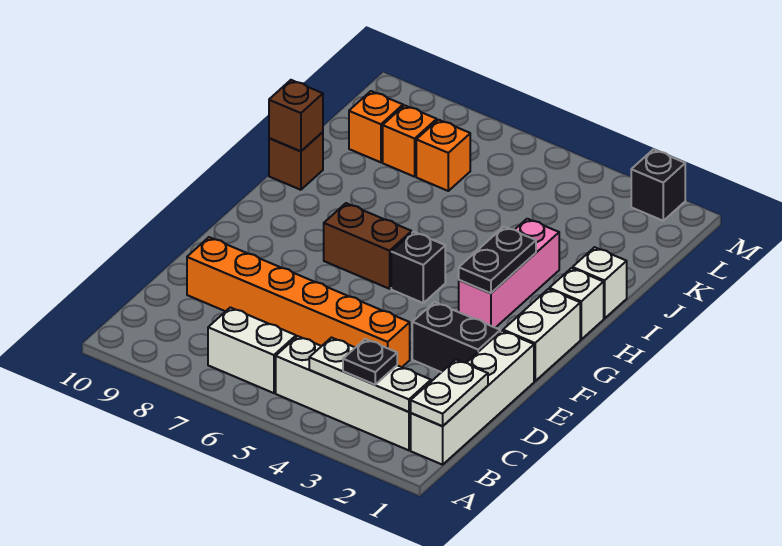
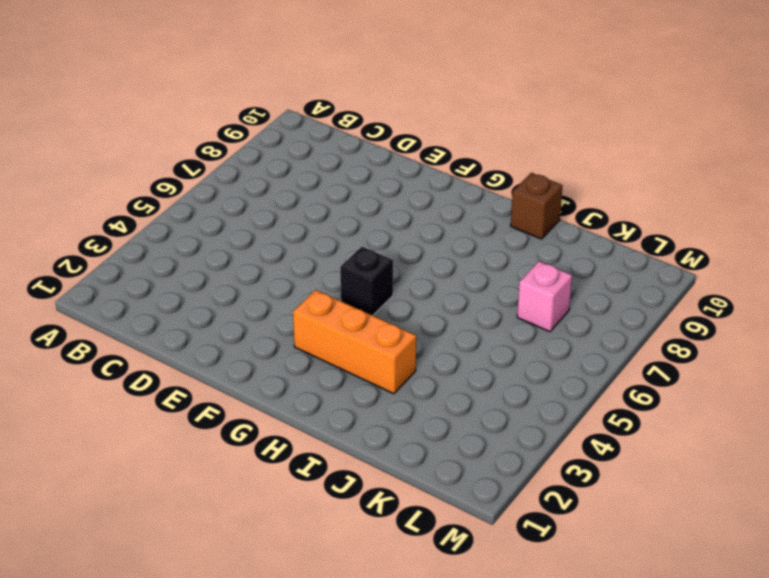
orange brick G3:I3 level 1 -> pink brick G3:I3 level 1
pink brick K7 level 1 -> orange brick K7 level 1
none -> white brick B1:E1 level 1
none -> white brick B2:B5 level 1
none -> white brick B6:B7 level 1

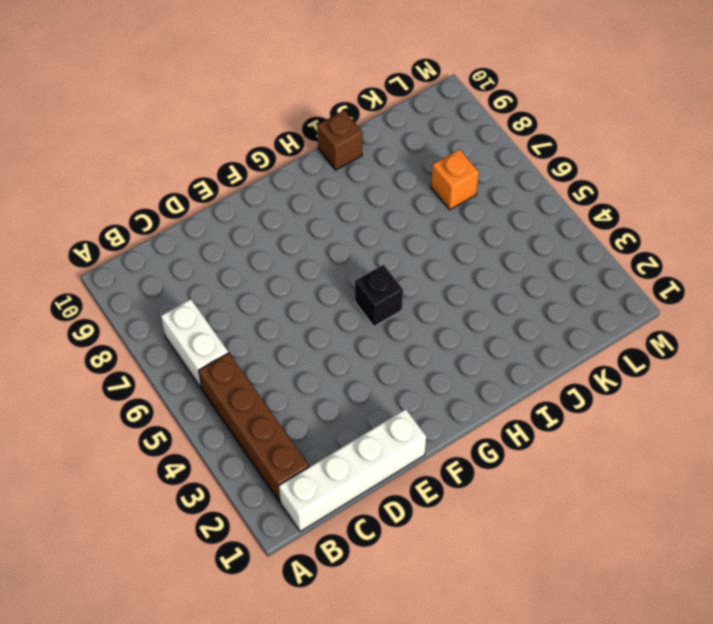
brown brick B2:B5 level 1 -> white brick B2:B5 level 1
none -> orange brick D4:D9 level 1
none -> black brick E2:E3 level 1
none -> white brick F1:G1 level 1

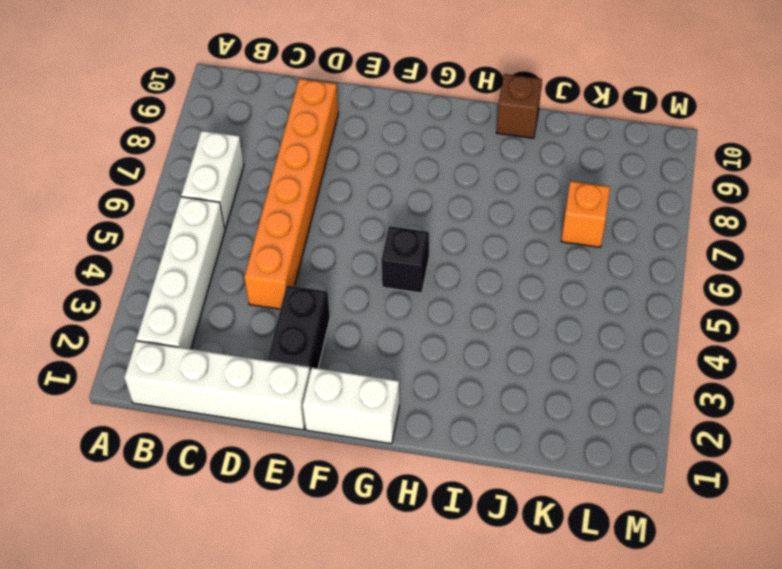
none -> pink brick G3:I3 level 1
none -> brown brick G6:G7 level 1
none -> white brick H1 level 1

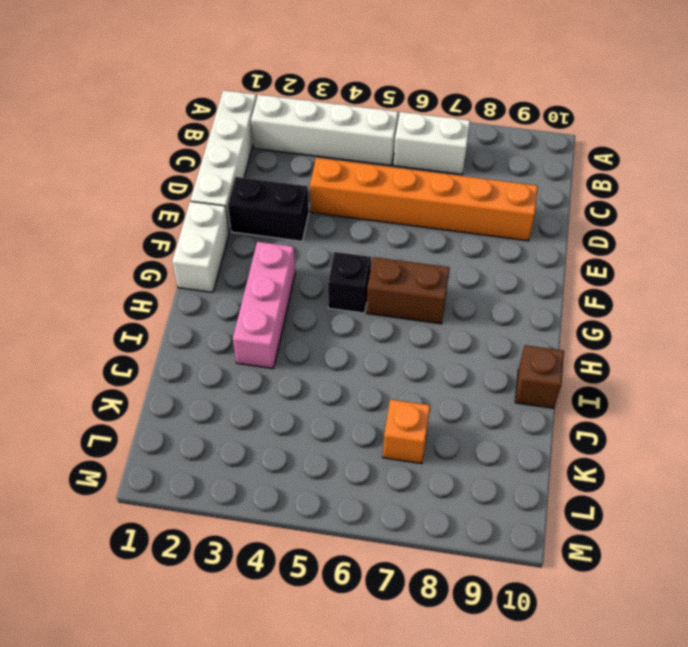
none -> white brick H1 level 1
none -> white brick I1 level 1
none -> orange brick K8 level 1

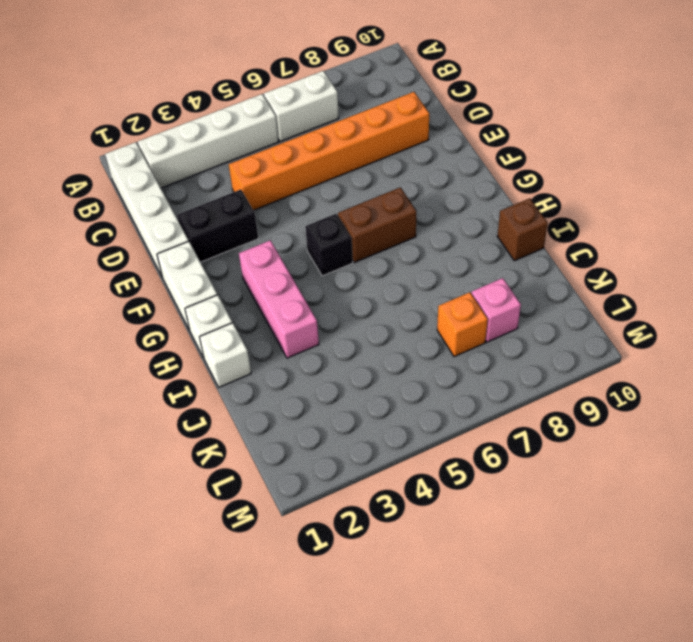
pink brick K8 level 1 -> orange brick K8 level 1
none -> orange brick K9 level 1
none -> black brick M2 level 1
none -> white plate B1:C1 level 2

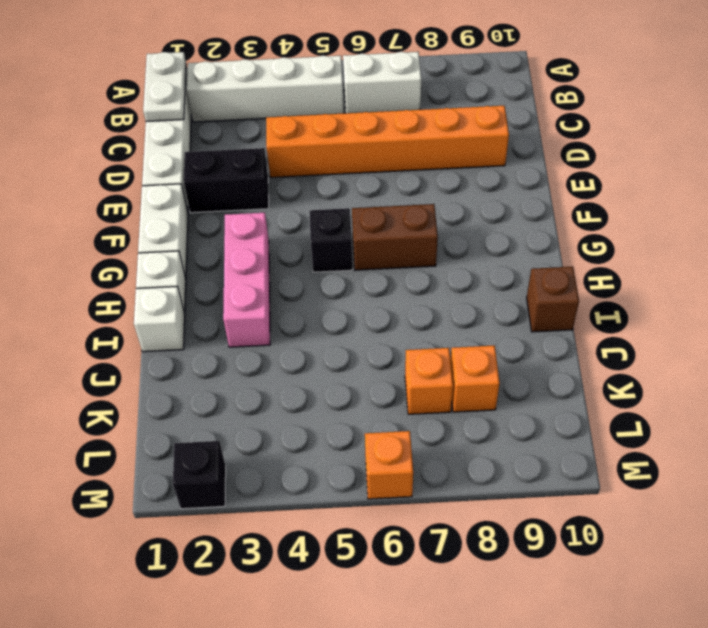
orange brick M6 level 1 -> orange brick K9 level 1
none -> white plate B2:B4 level 2
none -> black plate G3:H3 level 2
none -> brown brick I10 level 2

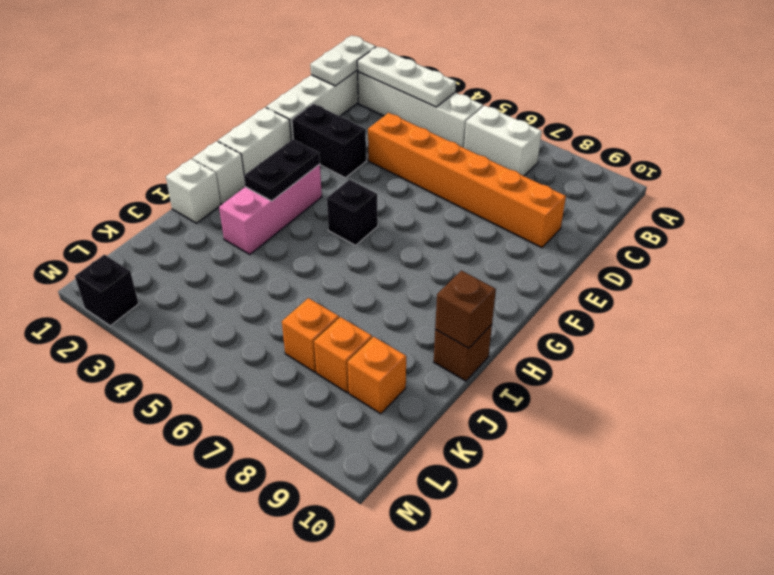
none -> brown brick G6:G7 level 1
none -> black plate B3 level 3

